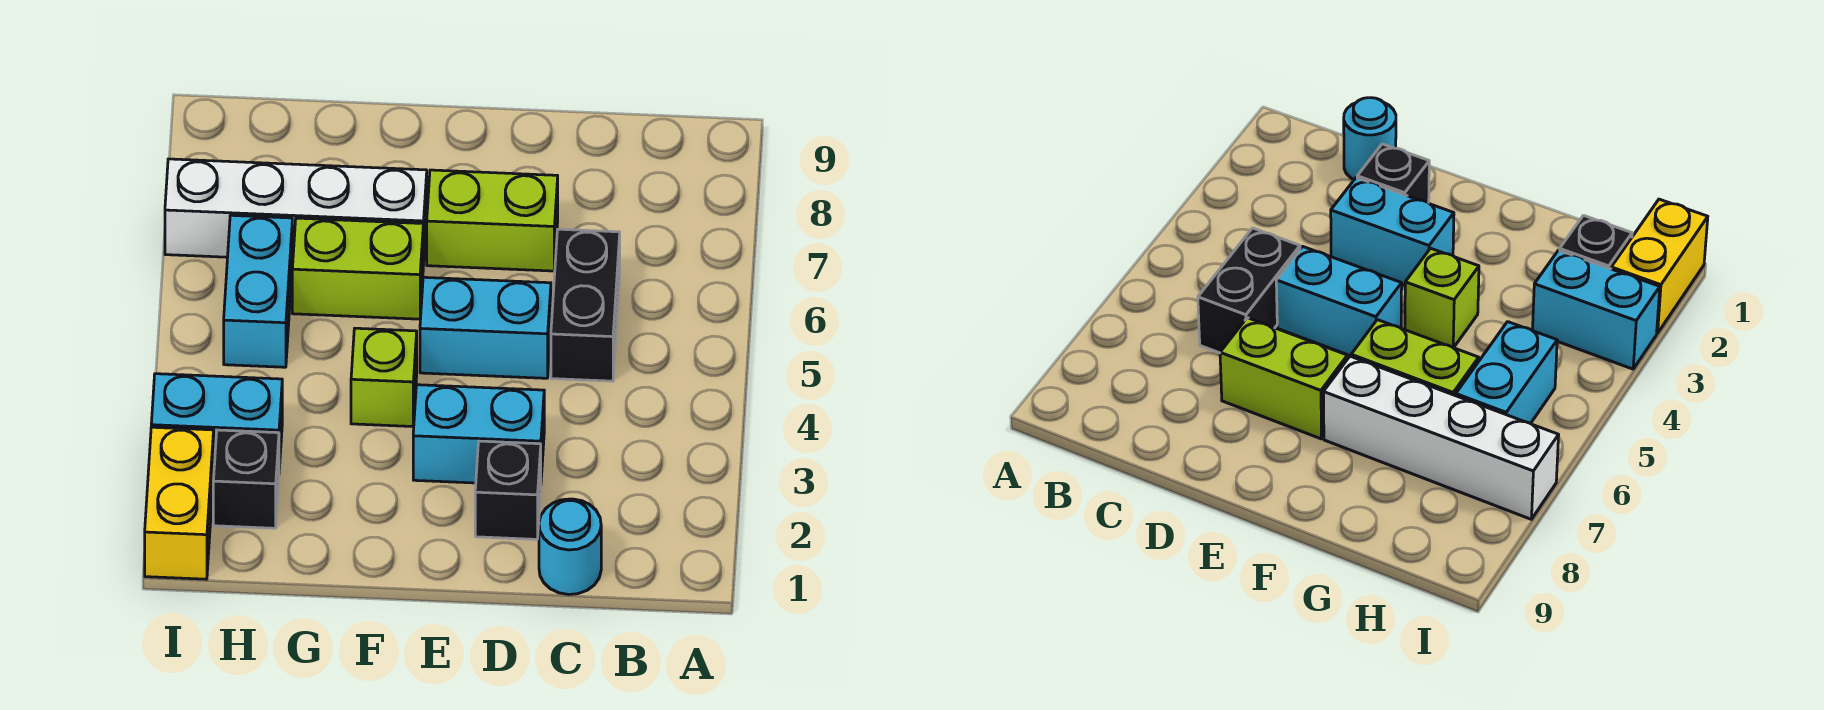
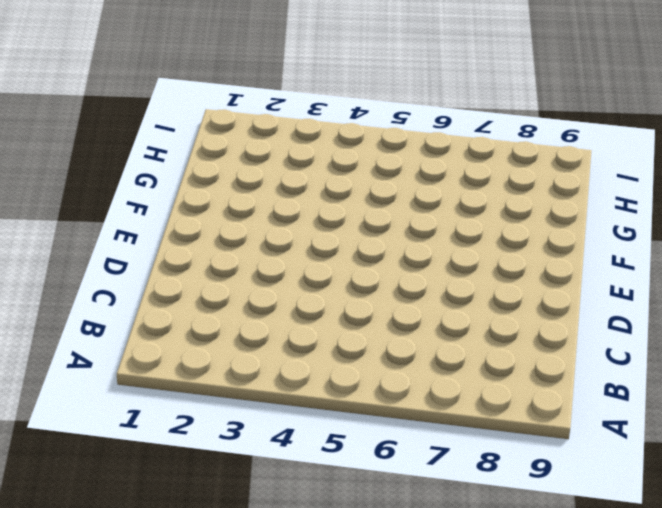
none -> cyan round brick C1 level 1
none -> black brick C5:C6 level 1
none -> black brick D2 level 1

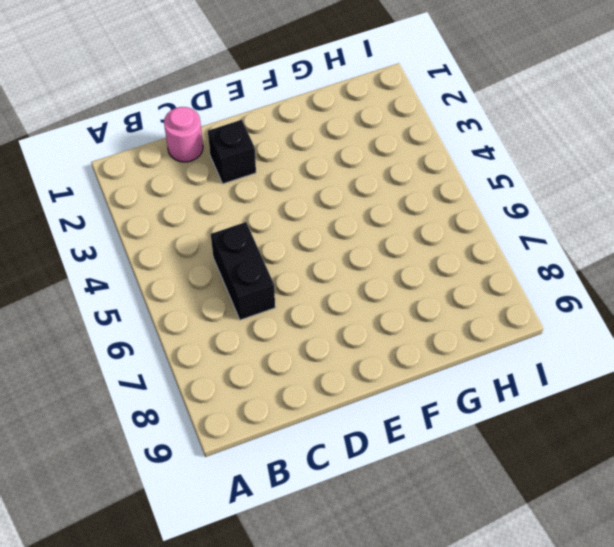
pink round brick C1 level 1 -> cyan round brick C1 level 1
none -> cyan brick D3:E3 level 1
none -> cyan brick D5:E5 level 1
none -> lime brick D7:E7 level 1

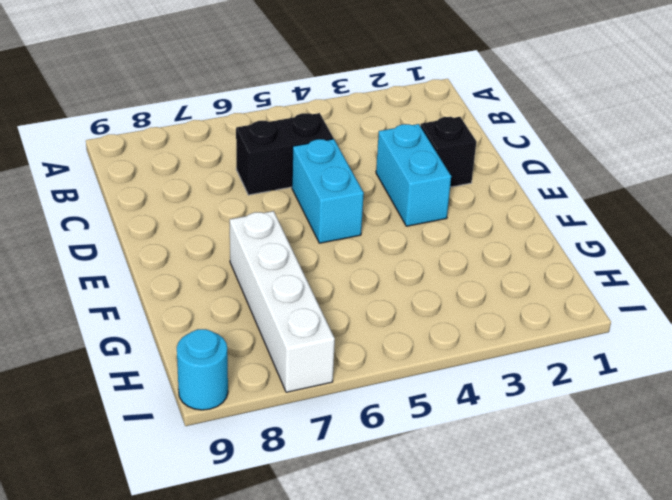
cyan round brick I9 level 1 -> cyan round brick C1 level 1
none -> lime brick D7:E7 level 1
none -> lime brick F4 level 1
none -> lime brick F6:G6 level 1

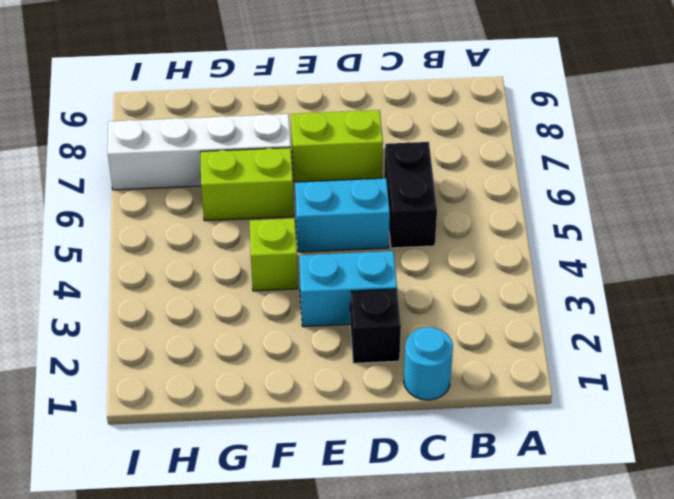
none -> black brick H2 level 1
none -> cyan brick H3:I3 level 1
none -> cyan brick H5:H6 level 1

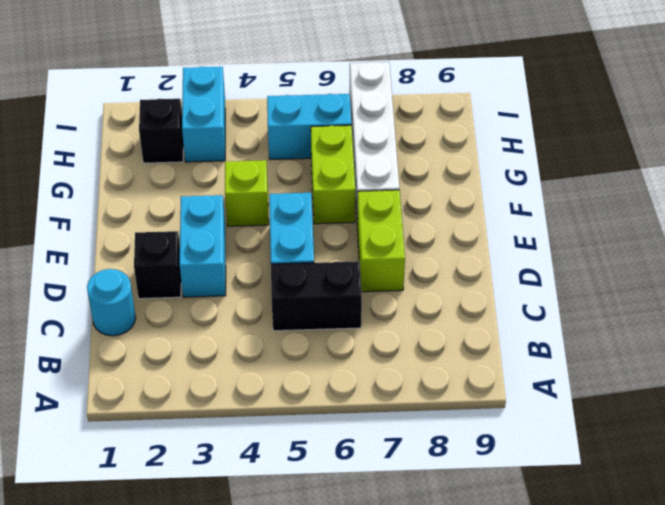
none -> yellow brick I1:I2 level 1

